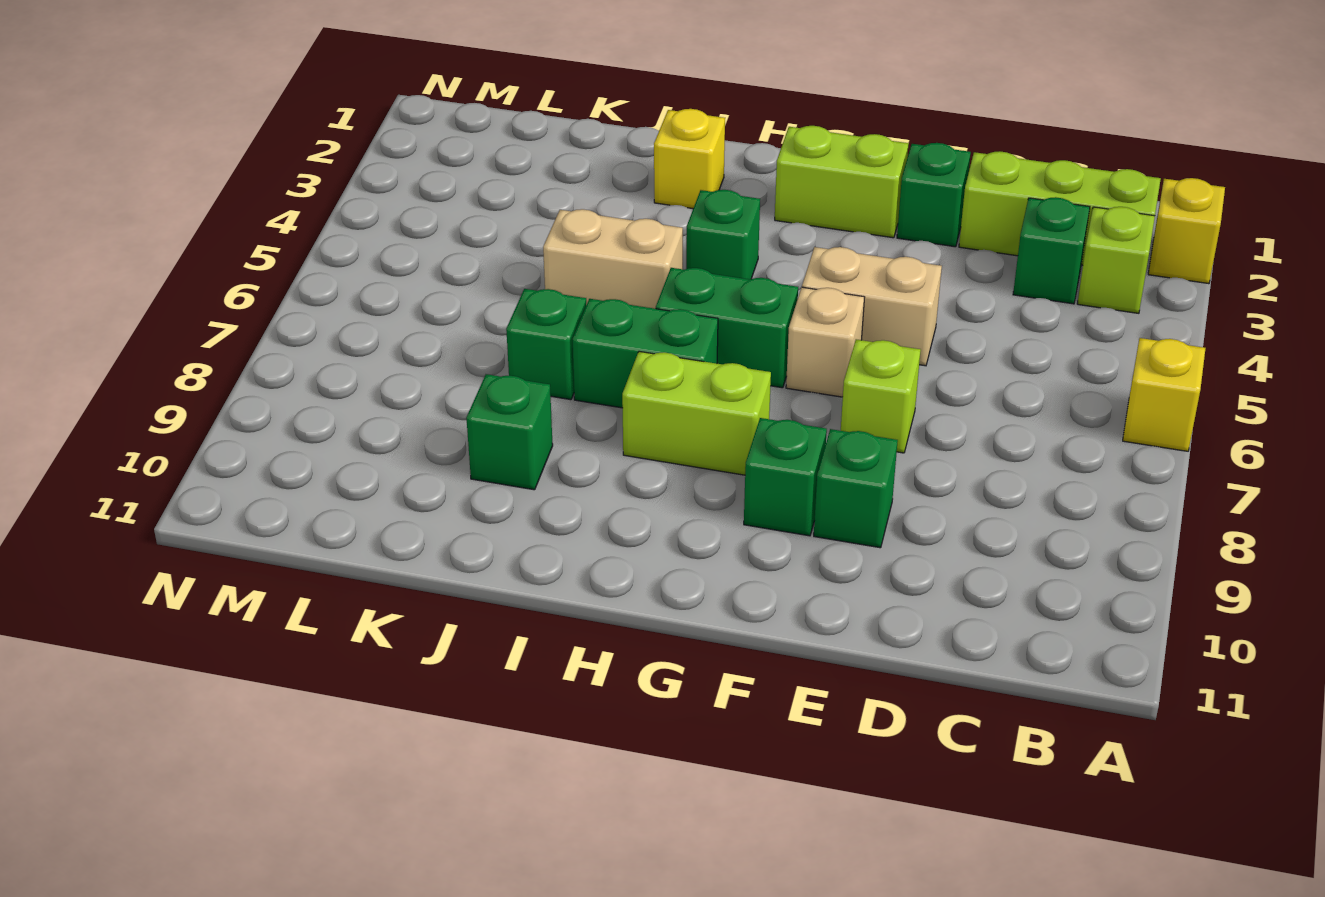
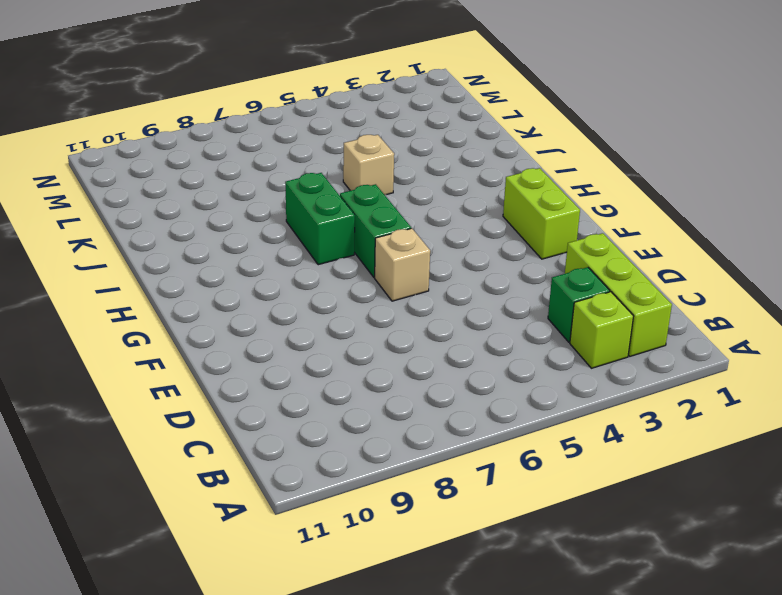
tan brick J5 level 1 -> tan brick I5:J5 level 1
none -> yellow brick A2 level 1
none -> yellow brick A6 level 1
none -> green brick E2 level 1

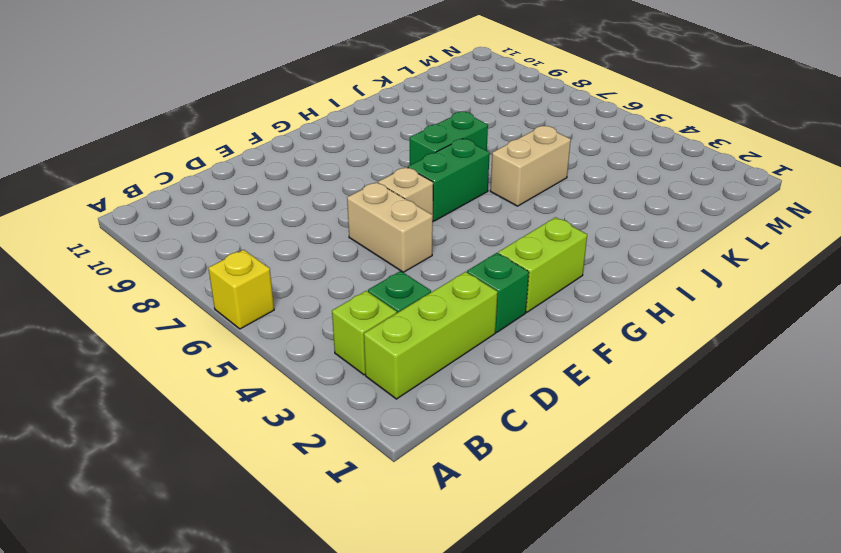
tan brick E5:E6 level 1 -> tan brick E5:F5 level 1
none -> yellow brick A2 level 1
none -> lime brick E7 level 1
none -> green brick E9 level 1

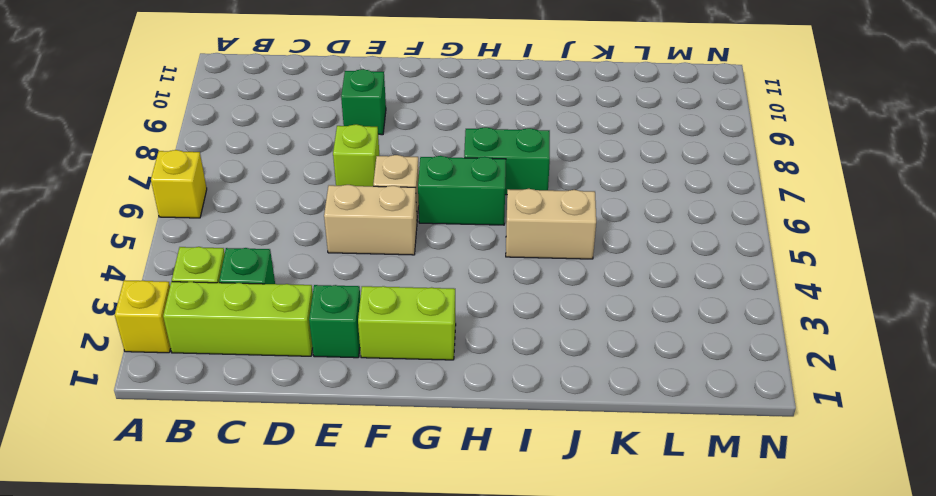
none -> green brick F9 level 1
none -> lime brick G8:H8 level 1
none -> green brick H4 level 1

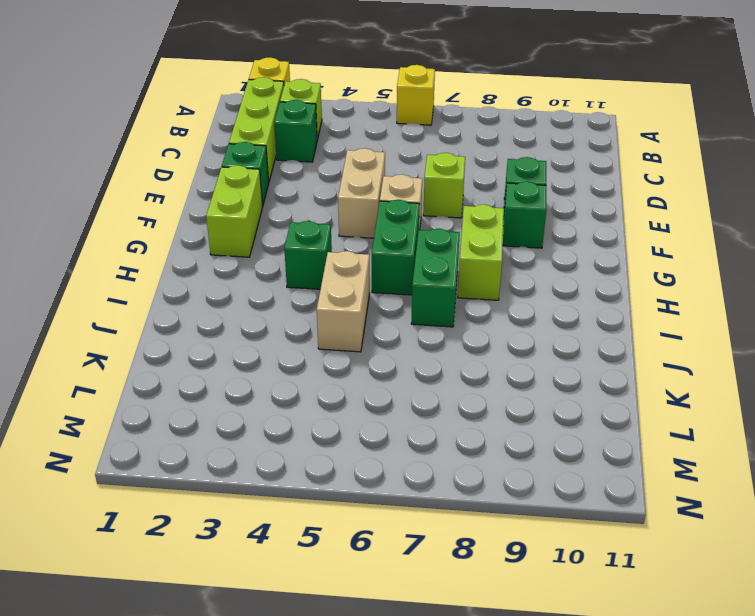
none -> yellow brick I2 level 1
none -> green brick J7 level 1
none -> green brick J9 level 1

